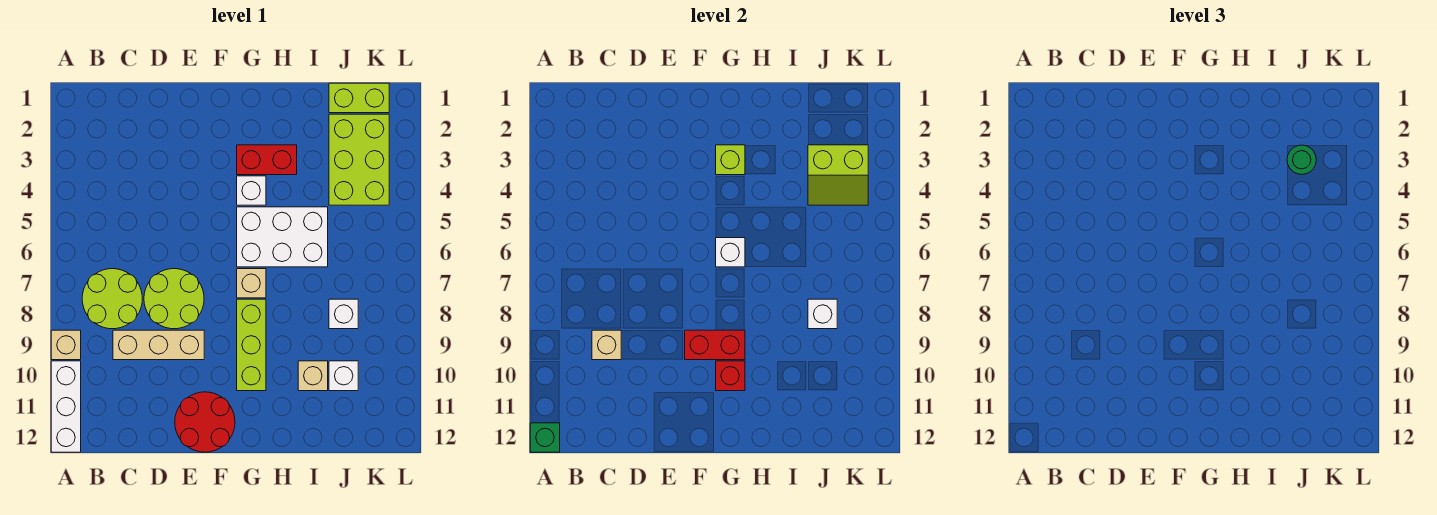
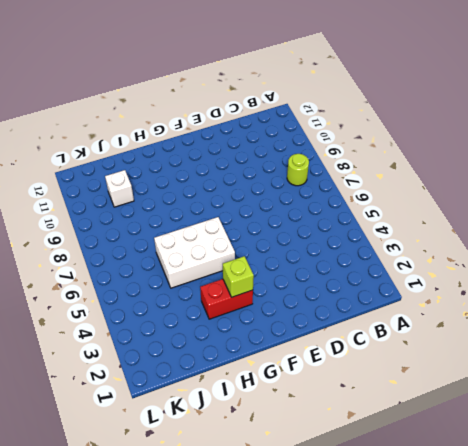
lime round brick B8 level 1 -> lime round brick B7:C8 level 1
none -> tan brick A9 level 1
none -> white brick A10:A12 level 1
none -> tan brick C9:E9 level 1

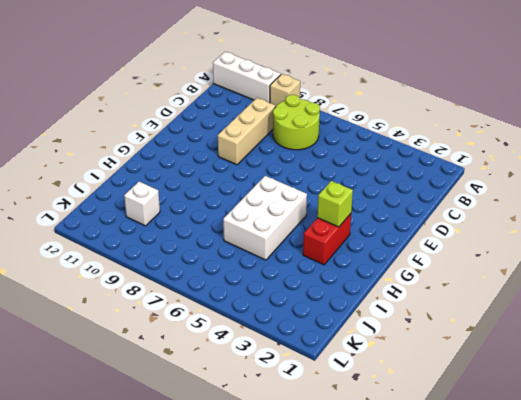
none -> lime round brick D7:E8 level 1
none -> red round brick E11:F12 level 1
none -> white brick G4 level 1

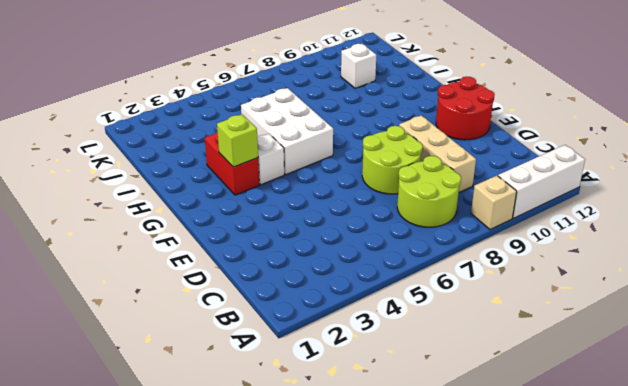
none -> tan brick G7 level 1
none -> lime brick G8:G10 level 1
none -> tan brick I10 level 1

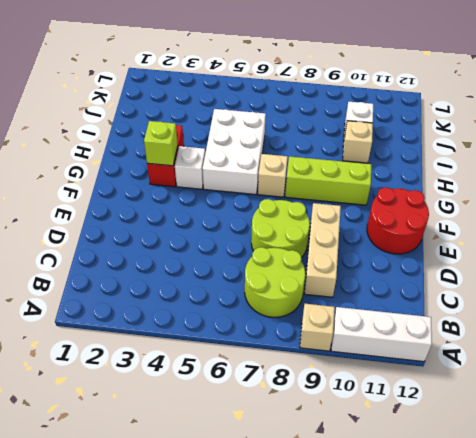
none -> lime brick J1:K1 level 1
none -> lime brick J2:K4 level 1
none -> white brick J8 level 1

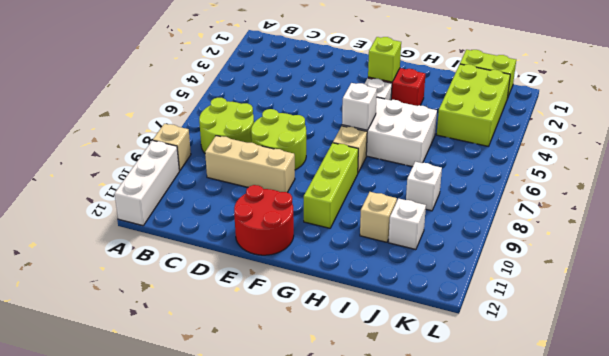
none -> green brick A12 level 2
none -> tan brick C9 level 2
none -> red brick F9:G9 level 2

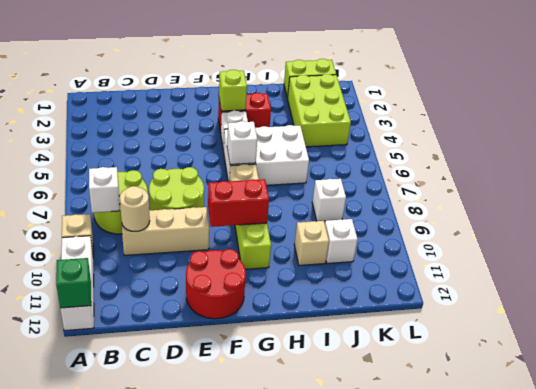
white brick B8 level 2 -> white brick J8 level 2
tan round brick C9 level 2 -> tan brick C9 level 2
none -> red brick G10 level 2
none -> lime slope J3:K4 level 2 top 3
none -> green round brick J3 level 3

